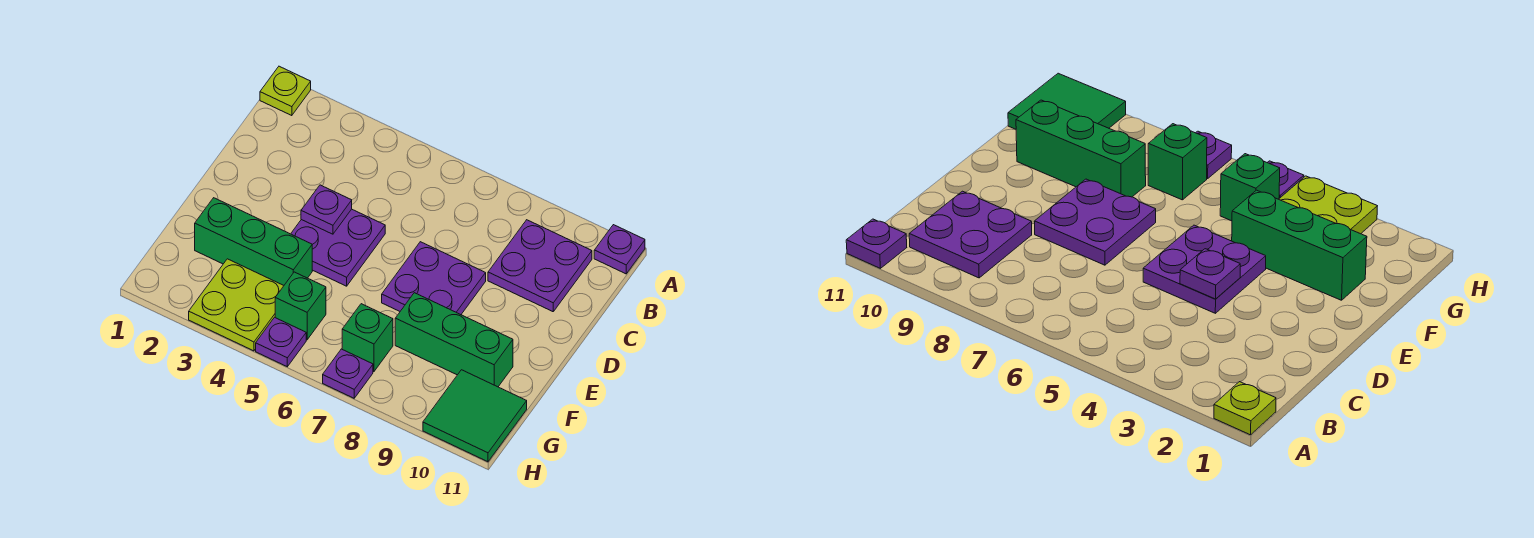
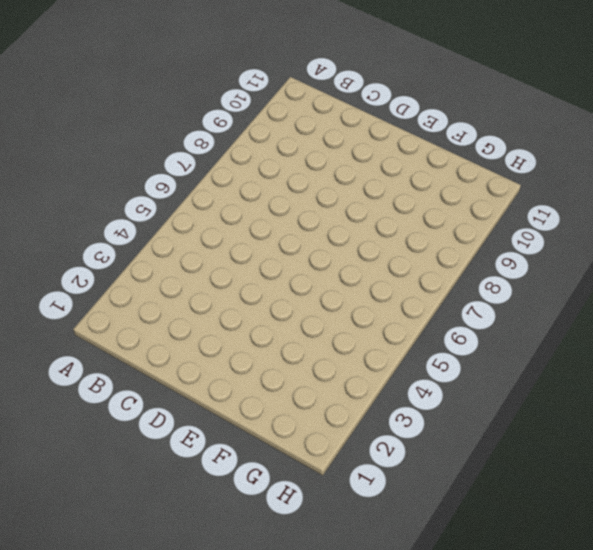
none -> lime plate A1 level 1
none -> purple plate A11 level 1
none -> purple plate B9:C10 level 1

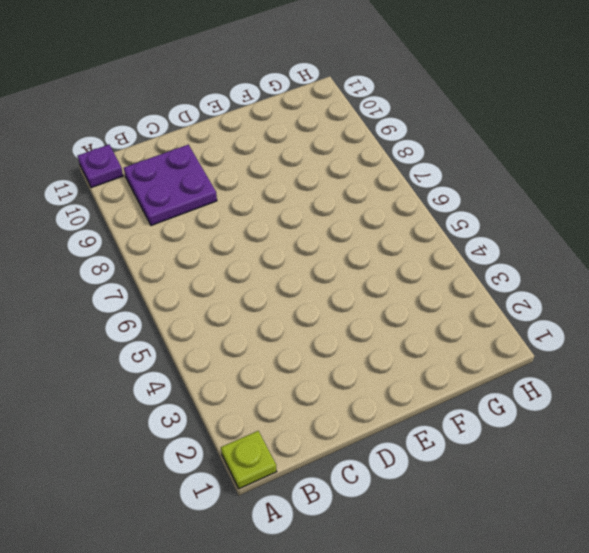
none -> purple plate D4:E5 level 1
none -> purple plate D7:E8 level 1
none -> green brick F2:F4 level 1

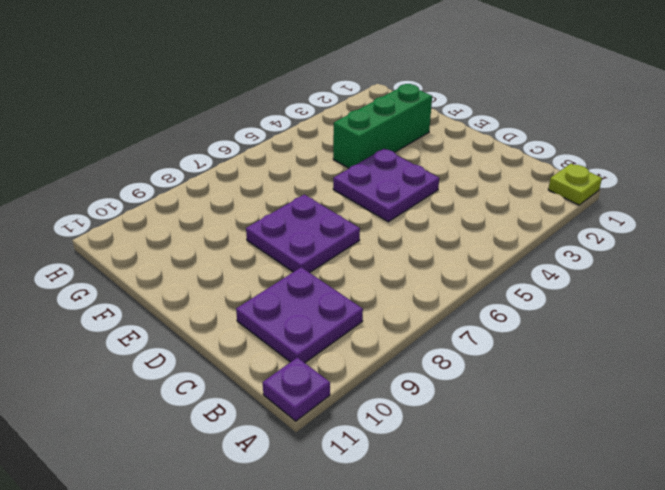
none -> green brick F8:F10 level 1
none -> lime plate G3:H4 level 1
none -> green brick G5 level 1

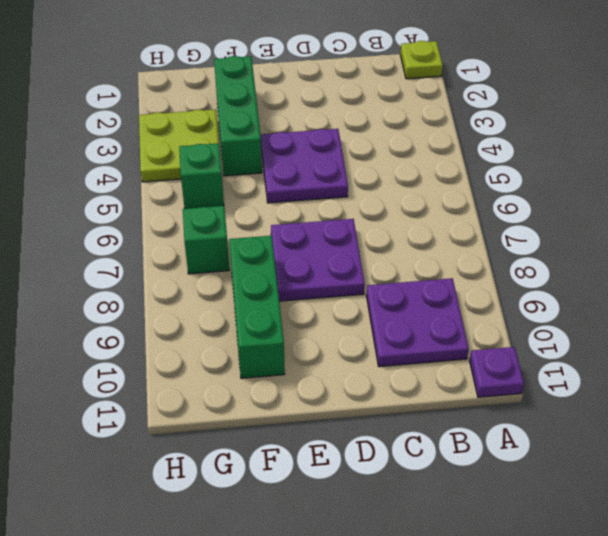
none -> green tile G10:H11 level 1
none -> purple plate H5 level 1
none -> purple plate H7 level 1

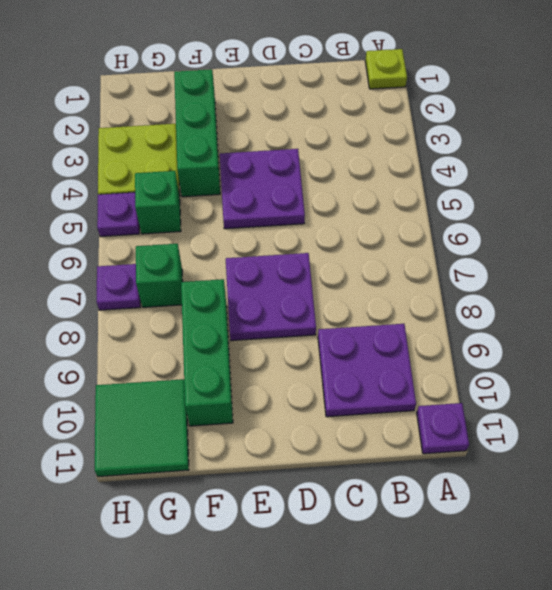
none -> purple plate D4 level 2

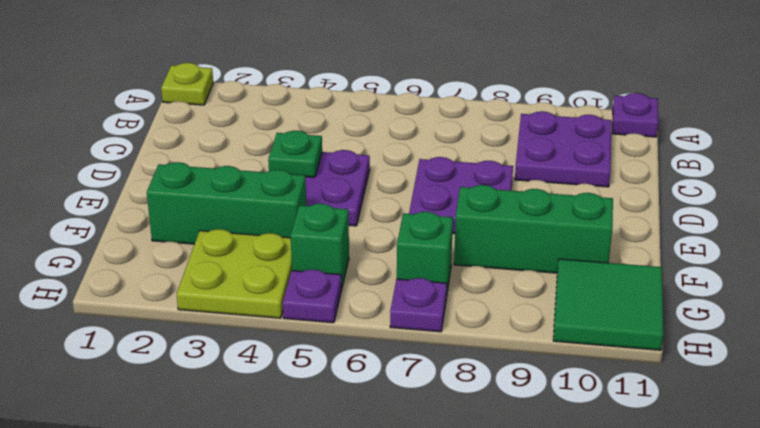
green plate D4 level 2 -> purple plate D4 level 2

